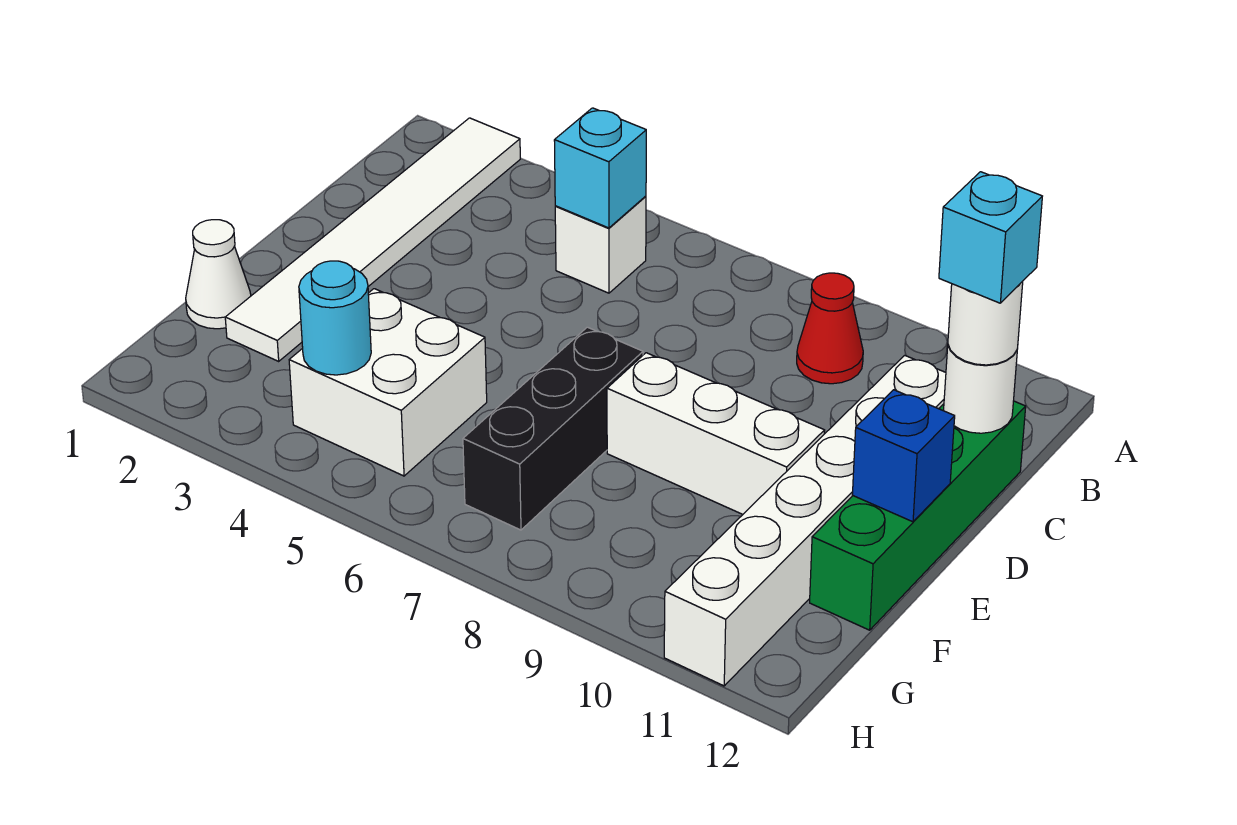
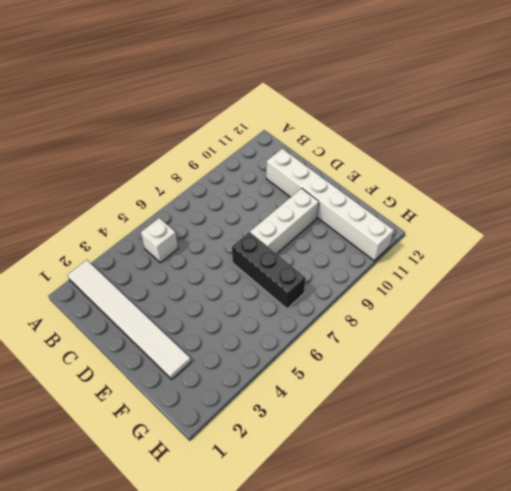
none -> red cone B9 level 1
none -> green brick C12:F12 level 1
none -> white cone F1 level 1

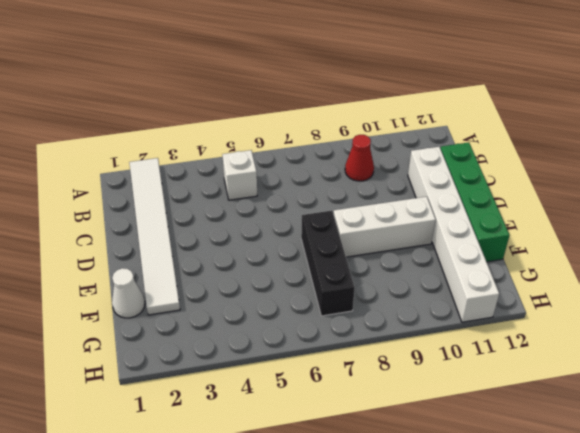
none -> white brick F4:G5 level 1
none -> cyan brick B5 level 2
none -> white round brick C12 level 2

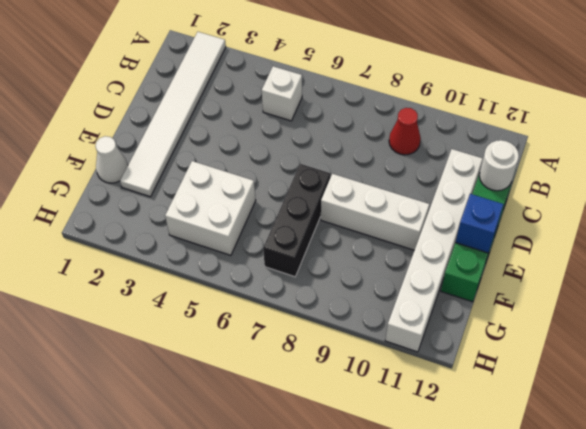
none -> cyan brick B5 level 2
none -> cyan round brick G4 level 2
none -> white round brick C12 level 3

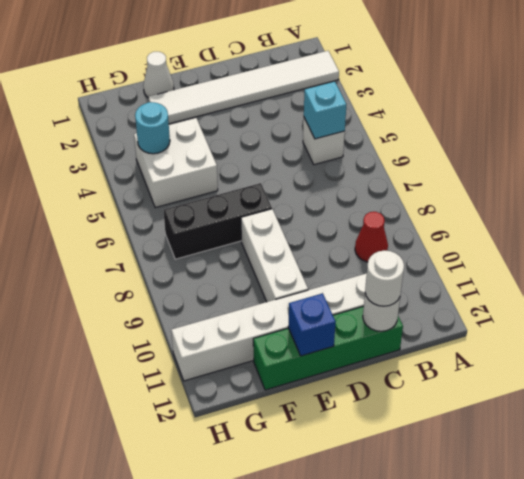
none -> cyan brick C12 level 4

